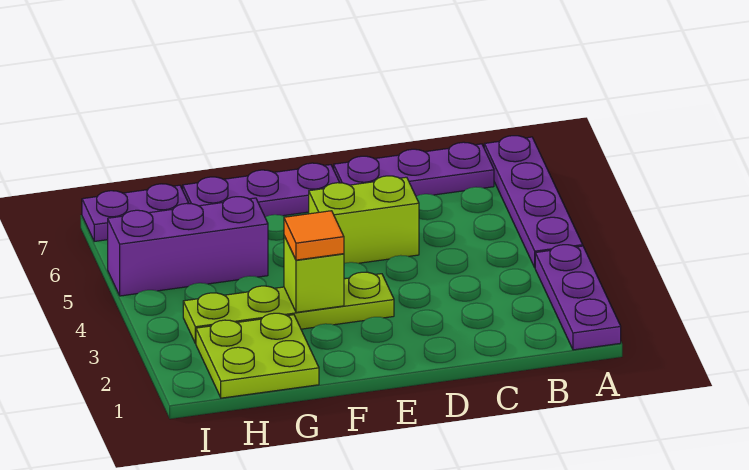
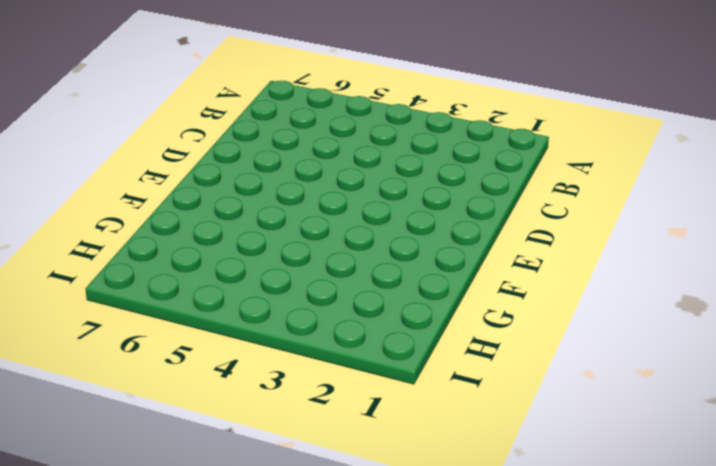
none -> purple plate A1:A3 level 1
none -> purple plate A4:A7 level 1

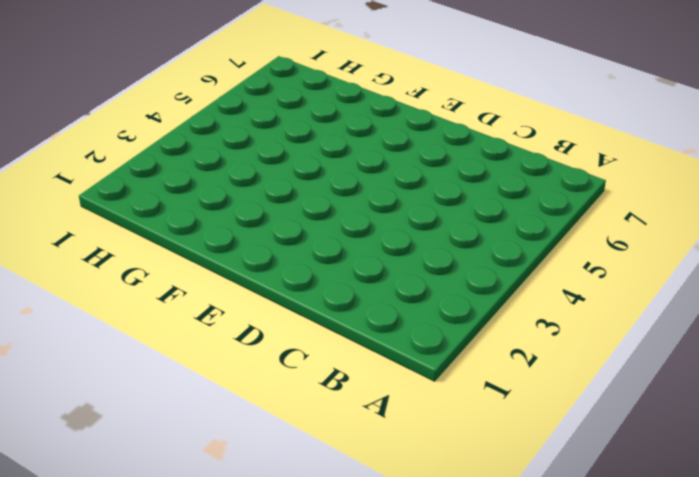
none -> purple plate A1:A3 level 1
none -> purple plate A4:A7 level 1

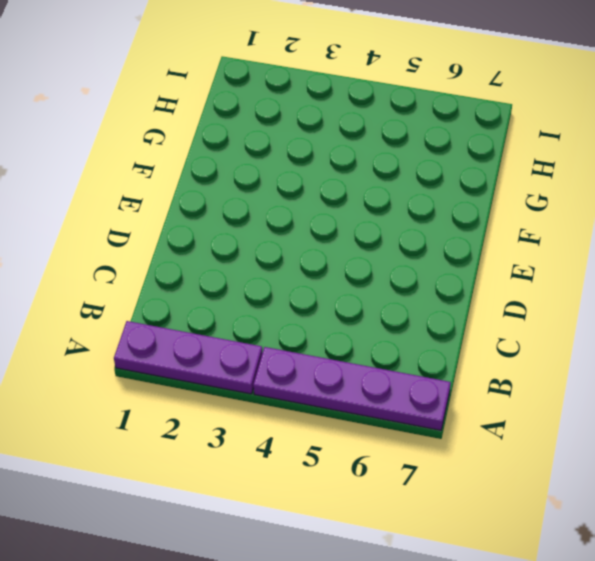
none -> purple plate B7:D7 level 1
none -> lime brick D5:E5 level 1

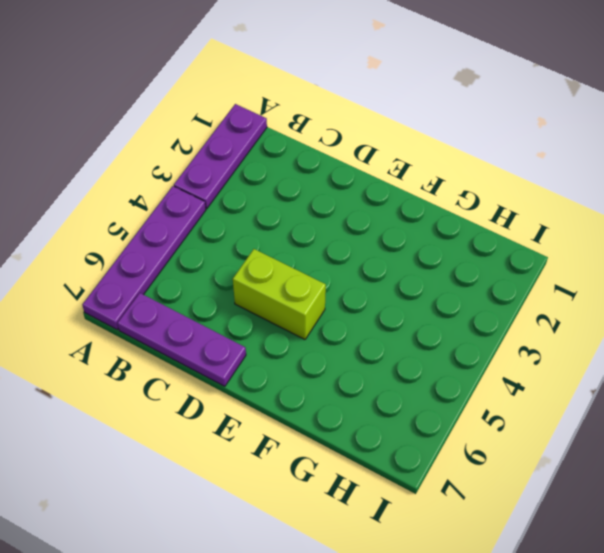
none -> lime plate E3:H3 level 1
none -> purple plate E7:G7 level 1

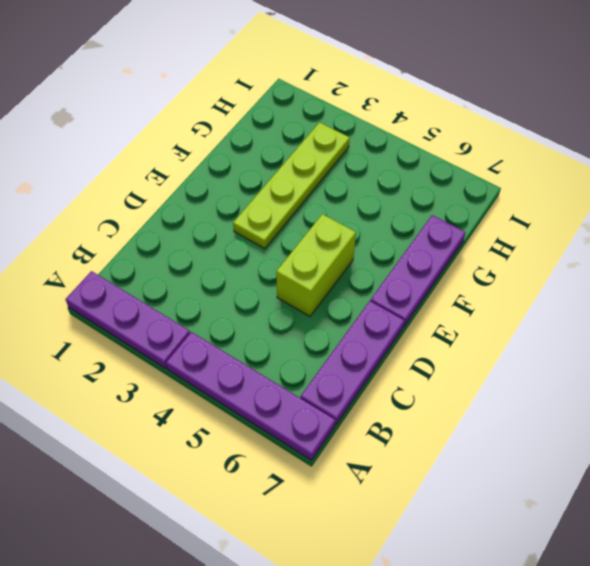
none -> lime plate G1:H2 level 1
none -> purple brick G5:I5 level 1

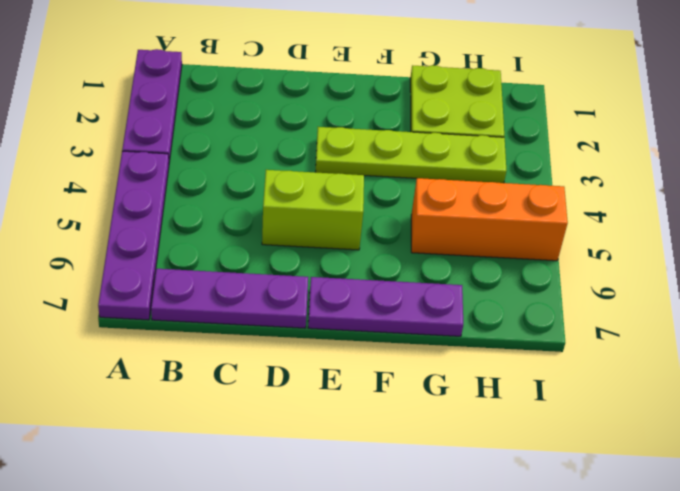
orange brick G5:I5 level 1 -> purple brick G5:I5 level 1
none -> purple plate H7:I7 level 1
none -> lime brick F3 level 2

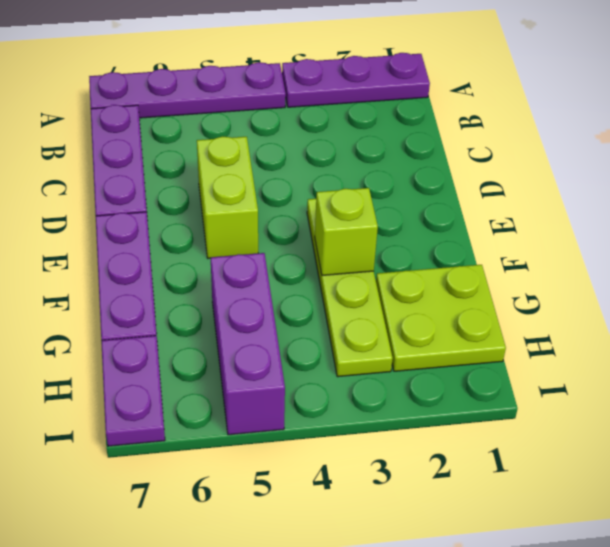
none -> orange tile F3 level 3

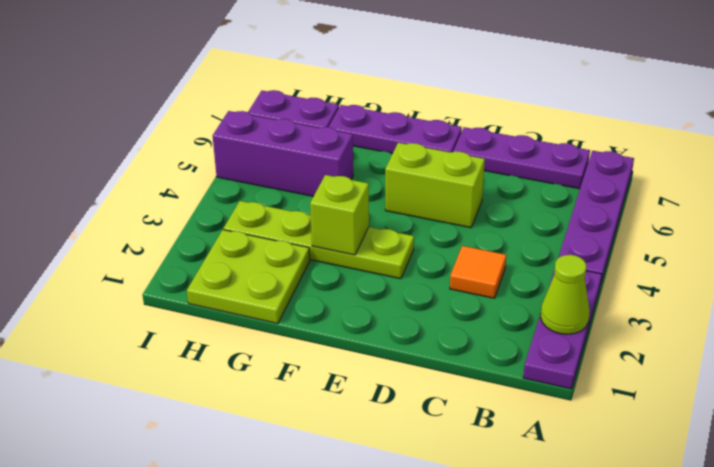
lime cone A2 level 2 -> none
orange tile C3 level 1 -> orange tile F3 level 3

